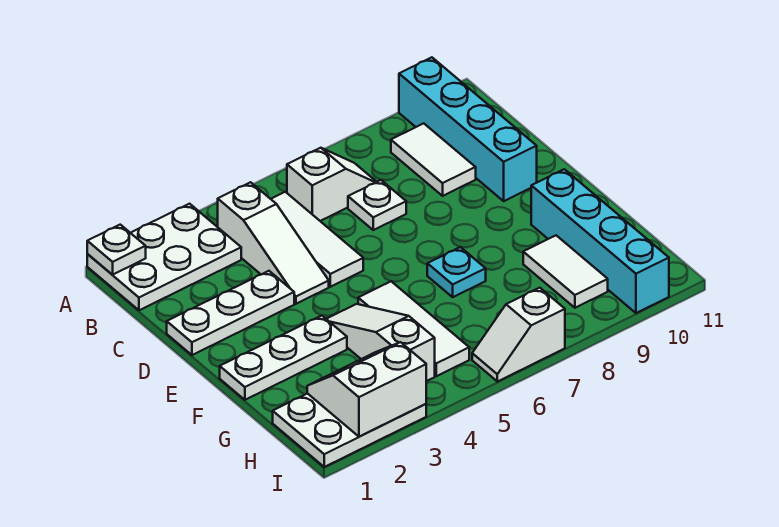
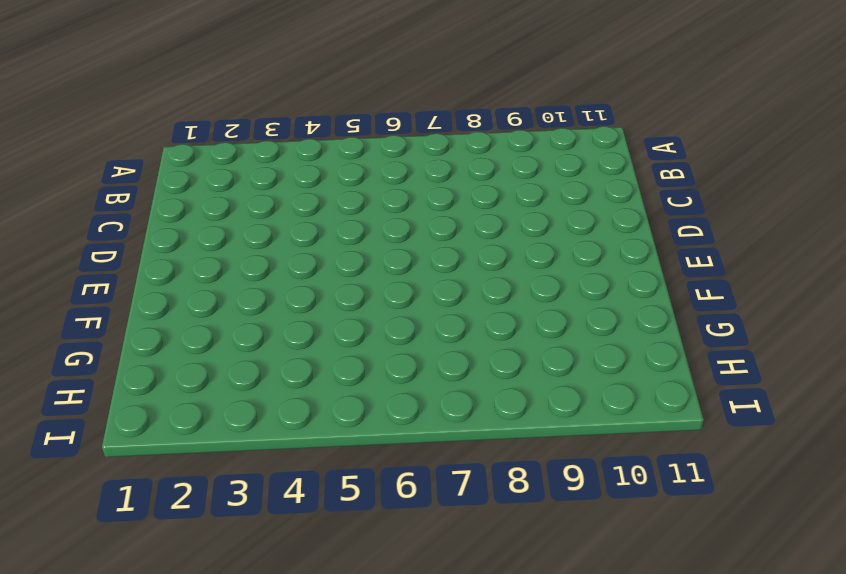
none -> white plate A1:B3 level 1
none -> cyan brick A10:D10 level 1
none -> white slope B4:D4 level 1 top B

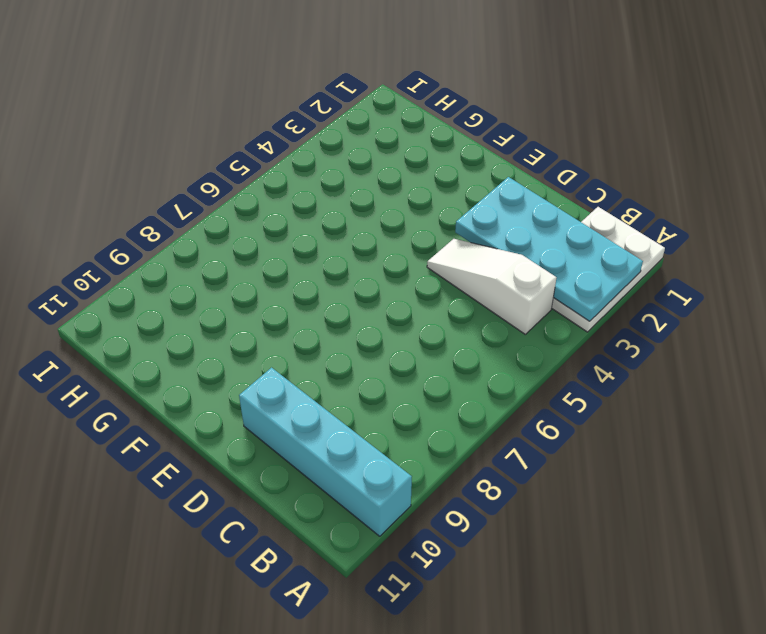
cyan plate A2:D3 level 2 -> none
none -> white tile B5:D5 level 1
none -> white slope B6:B7 level 1 top 6
none -> white tile B9:C9 level 1

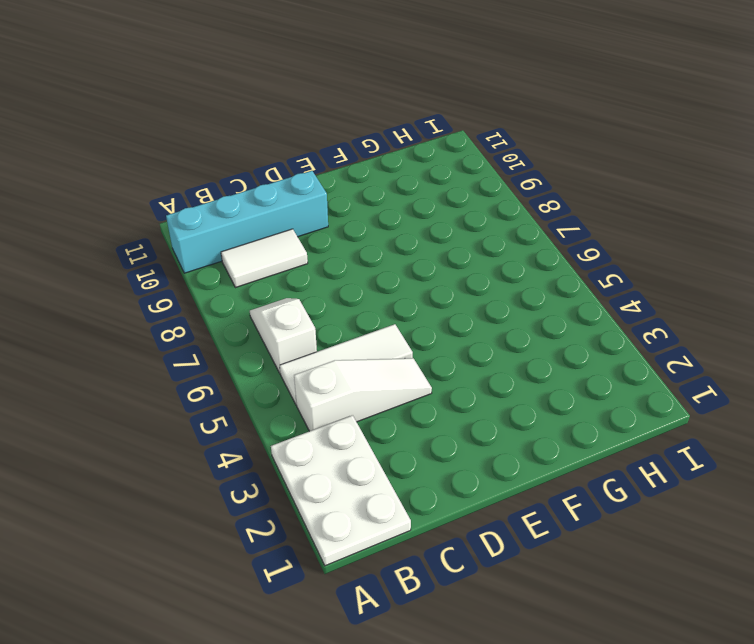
none -> white plate C7 level 1
none -> white plate D1:D3 level 1
none -> white plate F1:F3 level 1

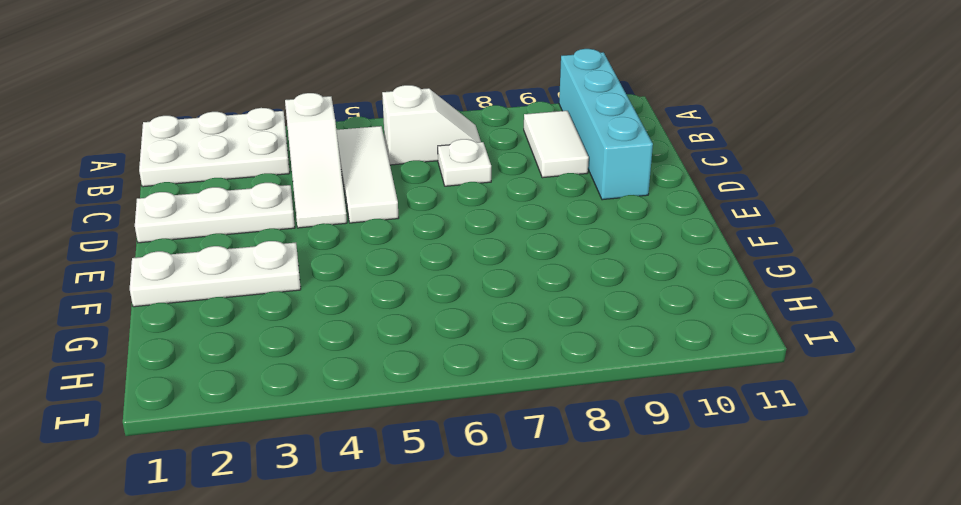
none -> white slope F4:H4 level 1 top H
none -> white tile F5:H5 level 1
none -> cyan plate F7 level 1

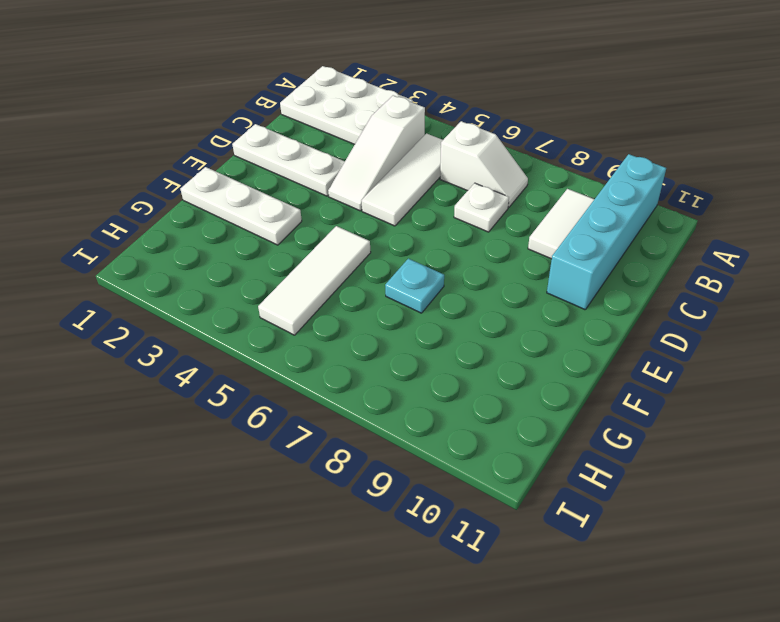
none -> white slope F4:H4 level 1 top H
none -> cyan brick F10:I10 level 1
none -> white tile G9:H9 level 1

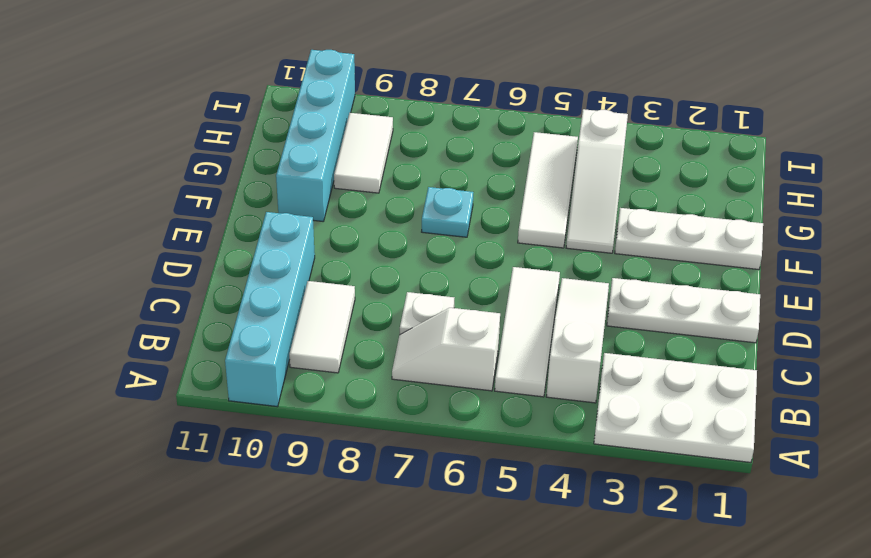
none -> white plate H1:I3 level 1
none -> white slope I6:I7 level 1 top 7
none -> white plate A1 level 2

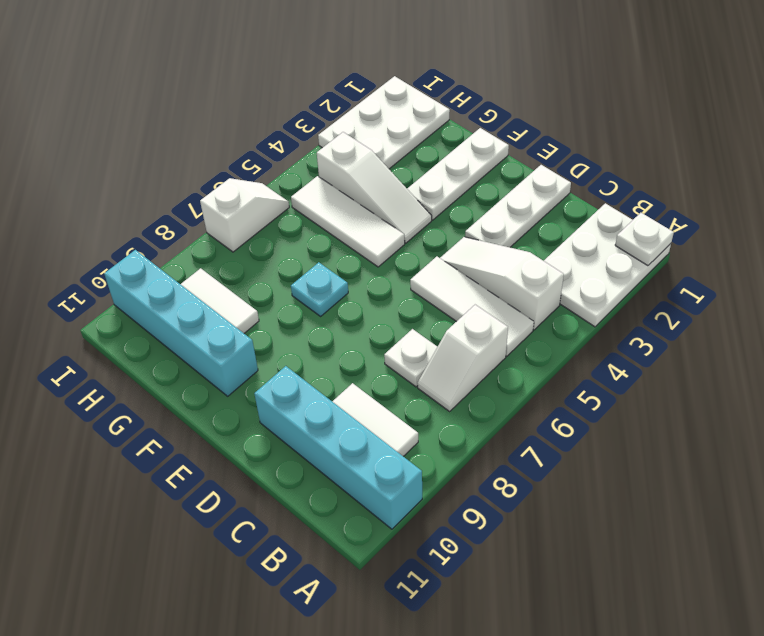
none -> white slope H2:I3 level 2 top I

